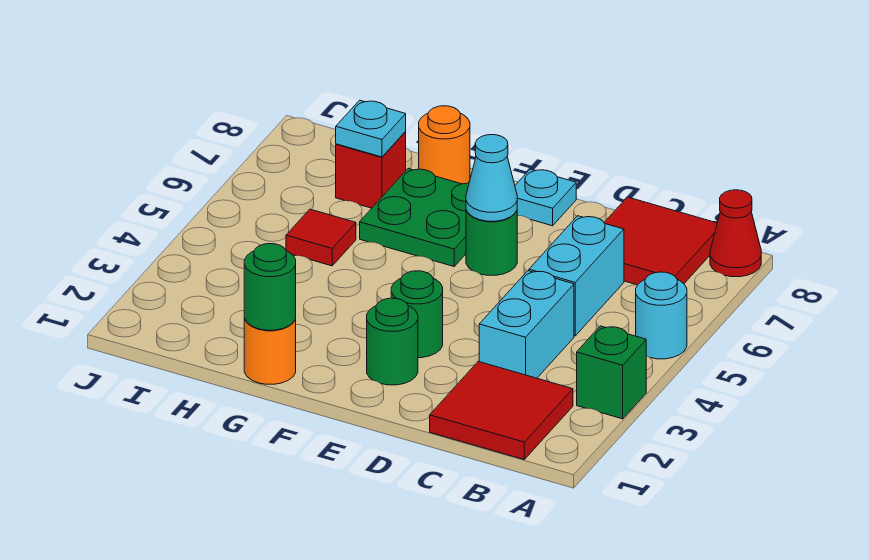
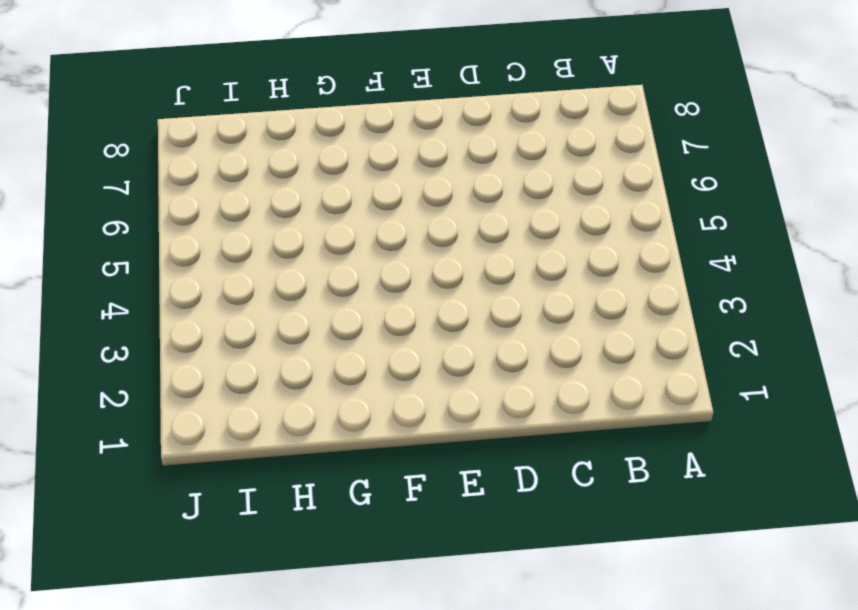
none -> green brick A3 level 1
none -> cyan round brick A5 level 1
none -> red cone A8 level 1

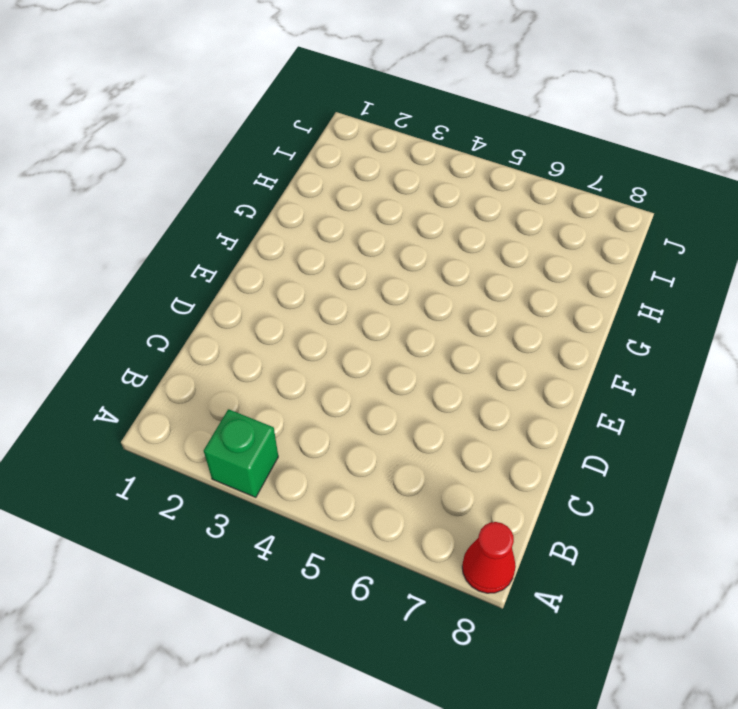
none -> cyan round brick A5 level 1
none -> red tile B1:C2 level 1
none -> red tile B7:C8 level 1

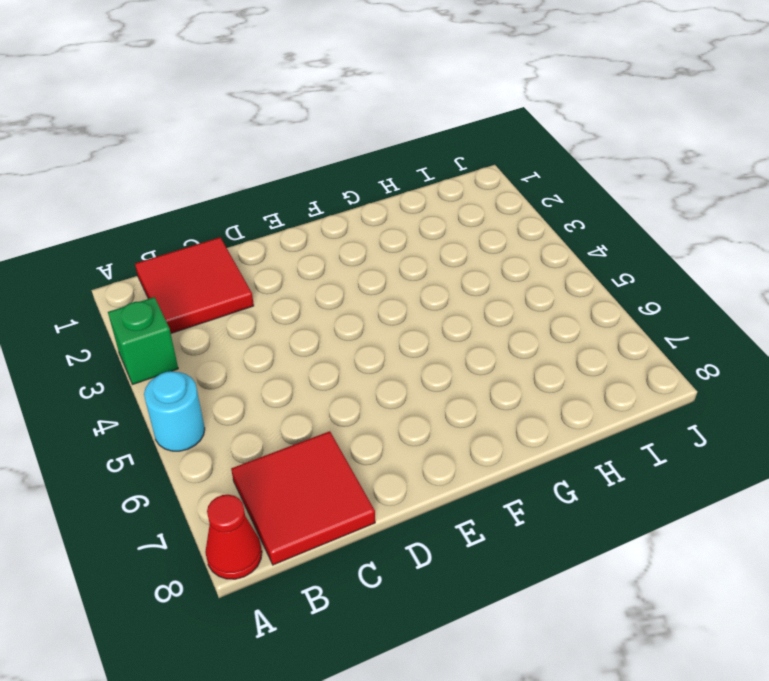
none -> cyan brick C3:C4 level 1
none -> cyan brick C5:C6 level 1
none -> green round brick E2 level 1

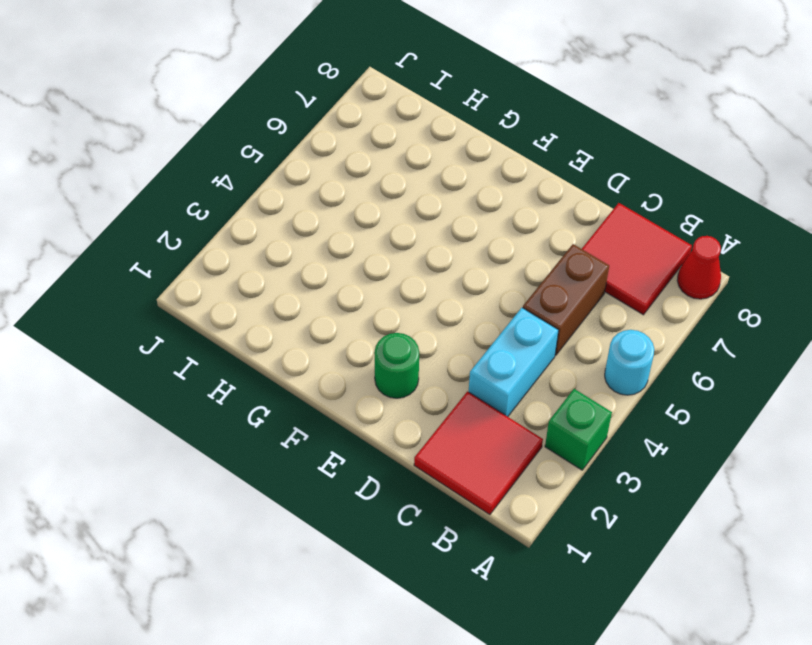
brown brick C5:C6 level 1 -> cyan brick C5:C6 level 1
none -> green round brick E3 level 1
none -> green round brick E6 level 1
none -> cyan plate E8 level 1

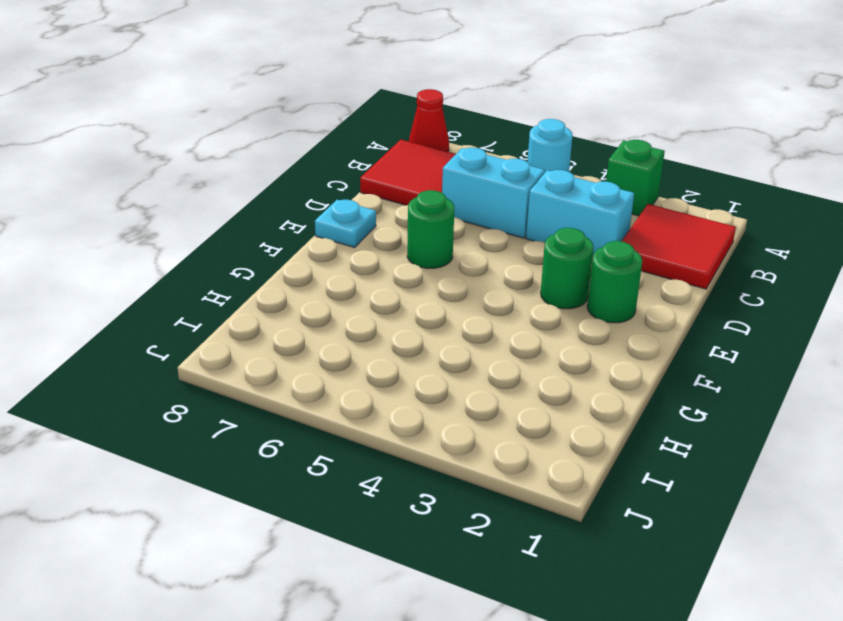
none -> green plate F6:G7 level 1
none -> orange round brick G1 level 1
none -> orange round brick G8 level 1

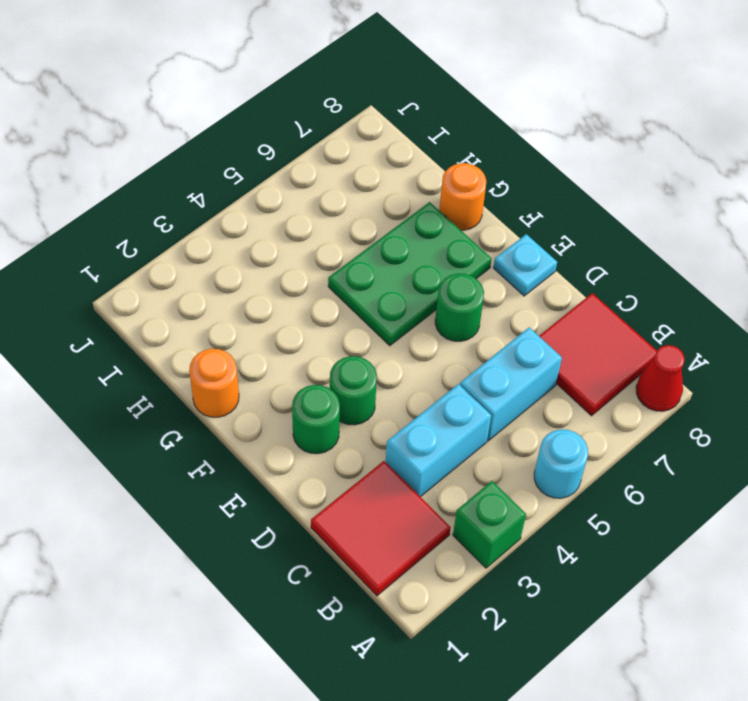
green plate F5:G7 level 1 -> green plate F6:G7 level 1
none -> red tile H5 level 1
none -> red brick H7 level 1
none -> cyan cone E6 level 2

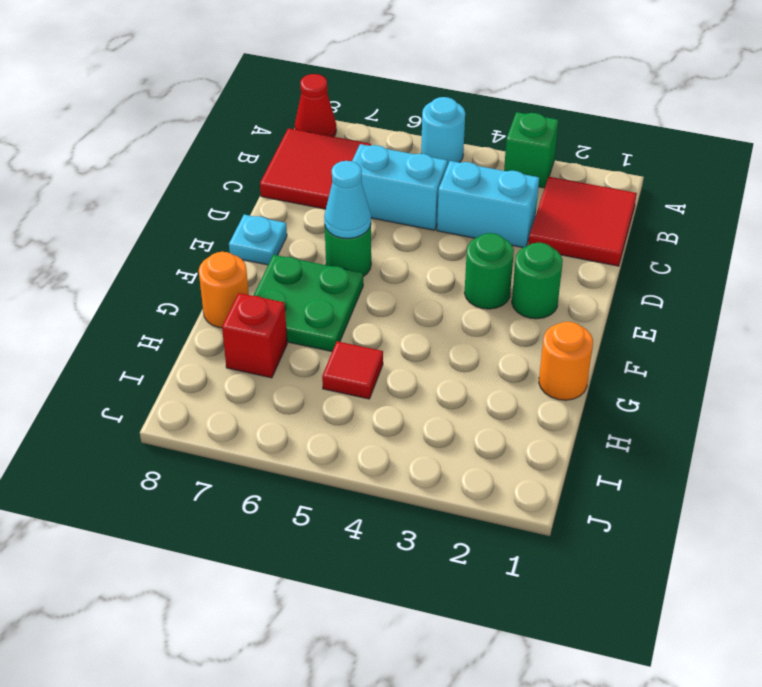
none -> green round brick G1 level 2
none -> cyan plate H7 level 2

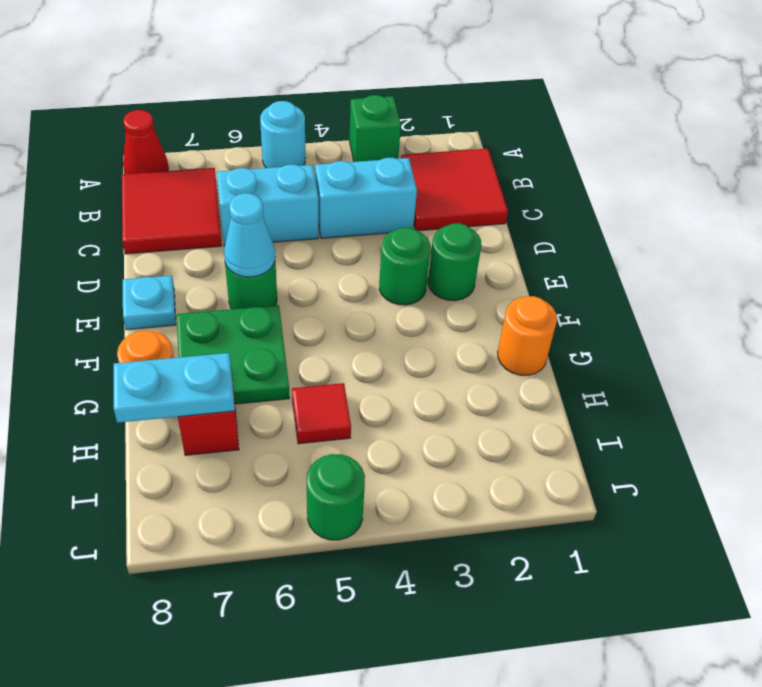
cyan plate H7:H8 level 2 -> cyan plate H7 level 2
green round brick J5 level 1 -> green round brick G1 level 2

